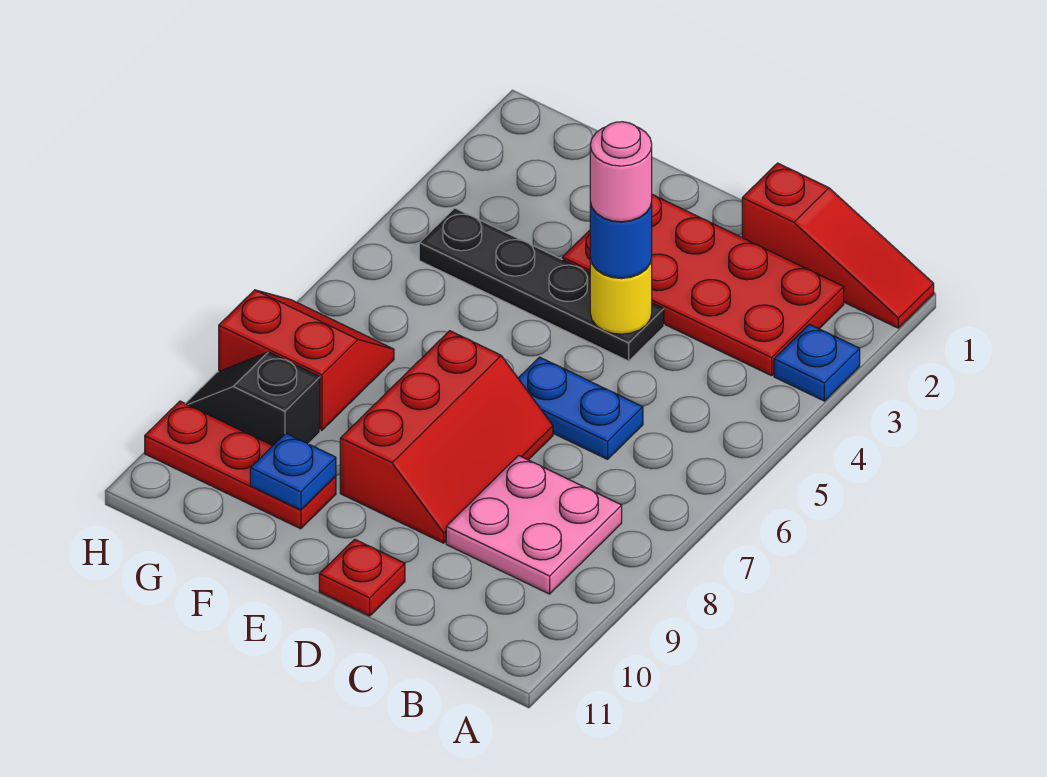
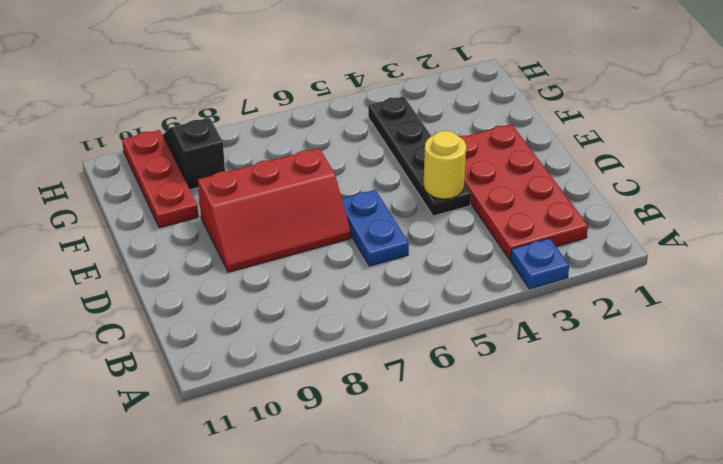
none -> red slope A1:C1 level 1 top C
none -> pink plate B8:C9 level 1
none -> red plate D11 level 1

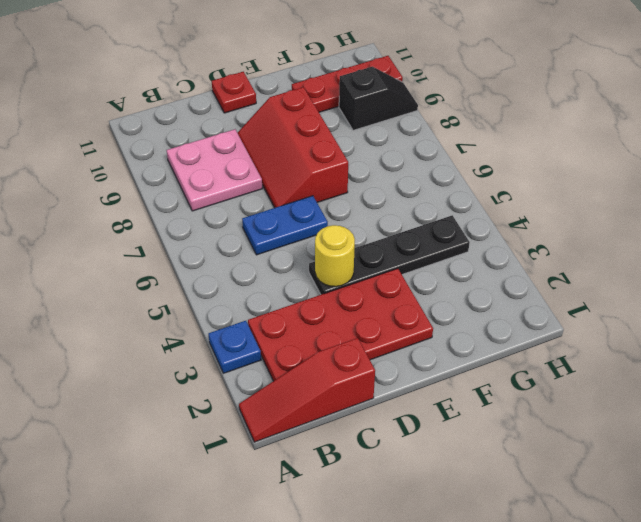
none -> red slope G7:H8 level 1 top 8
none -> blue plate F10 level 2
none -> blue round brick D4 level 3

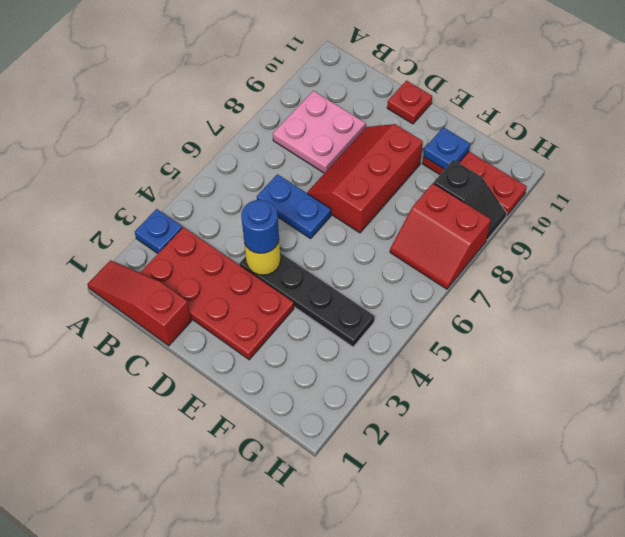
none -> pink round brick D4 level 4

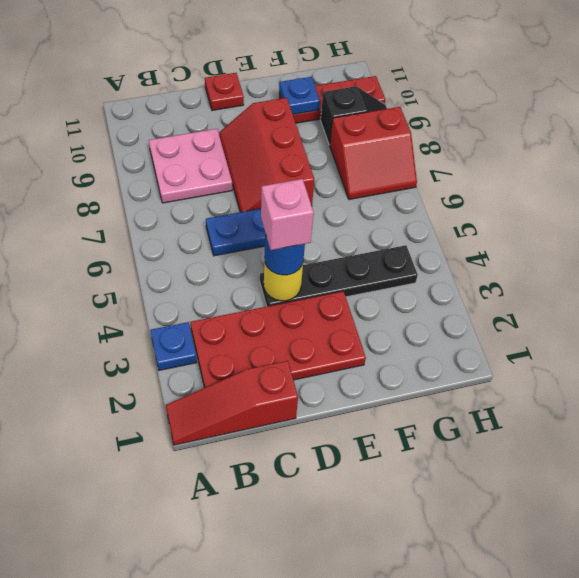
pink brick D4 level 4 -> pink round brick D4 level 4

